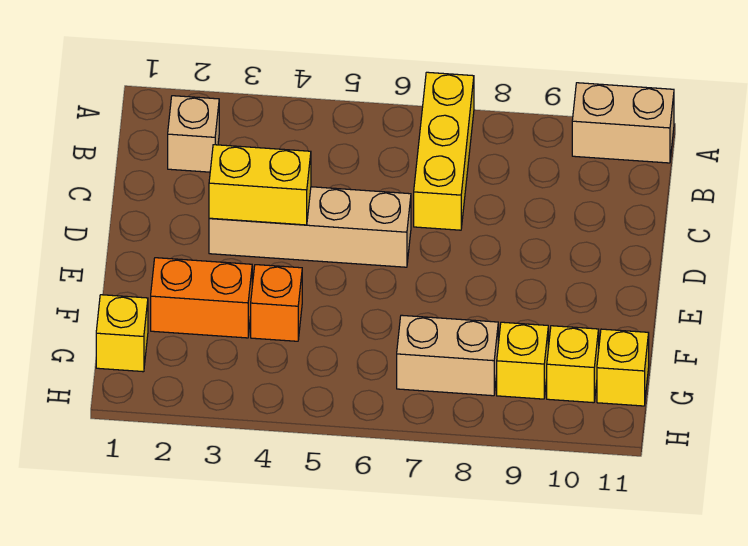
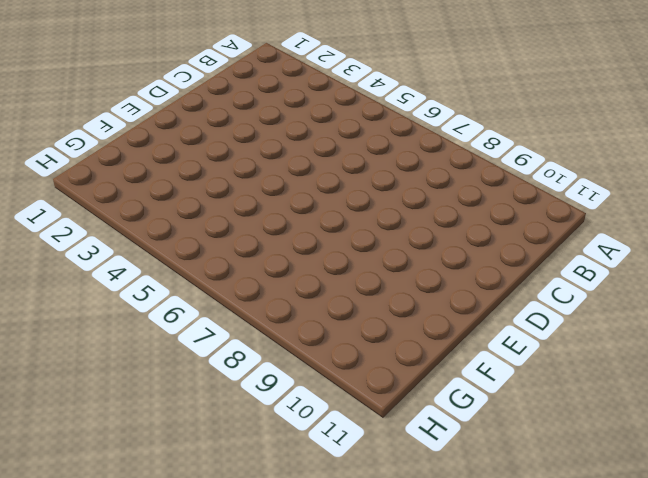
none -> yellow brick A7:C7 level 1
none -> tan brick A10:A11 level 1
none -> tan brick B2 level 1

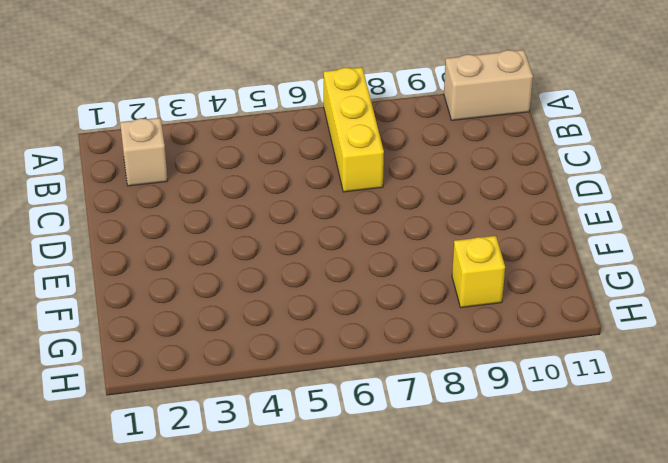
none -> tan brick D3:D6 level 1
none -> orange brick F2:F3 level 1
none -> orange brick F4 level 1

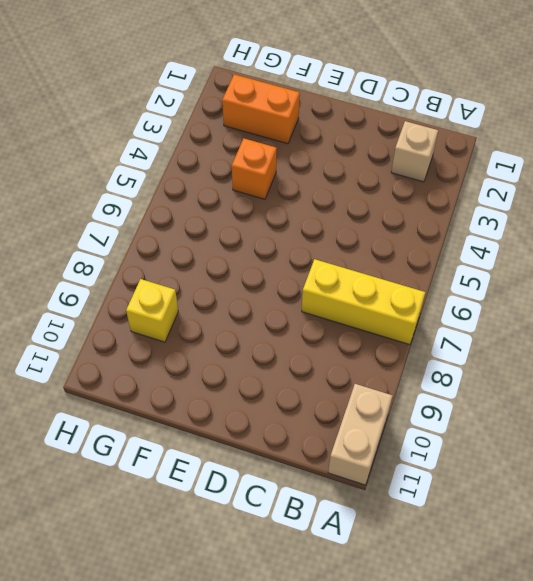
orange brick F2:G2 level 1 -> orange brick F2:F3 level 1
none -> tan brick D3:D6 level 1
none -> yellow brick G1 level 1
none -> tan brick G7:G8 level 1

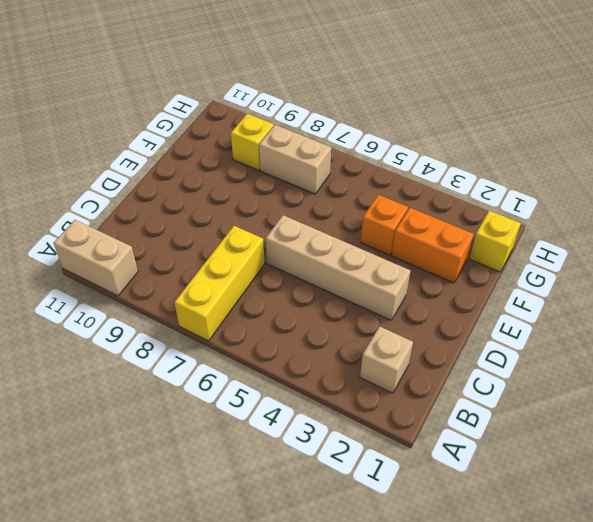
none -> yellow brick G10 level 1
none -> yellow brick G11 level 1
none -> yellow brick D3:D4 level 2

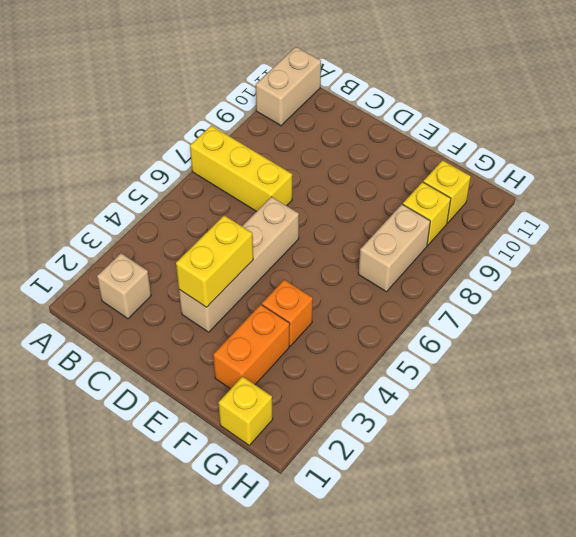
none -> yellow brick G11 level 1

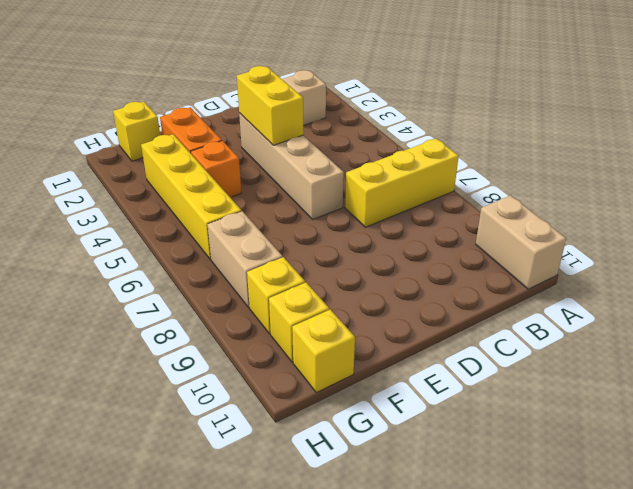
yellow brick G3:G6 level 1 -> none

